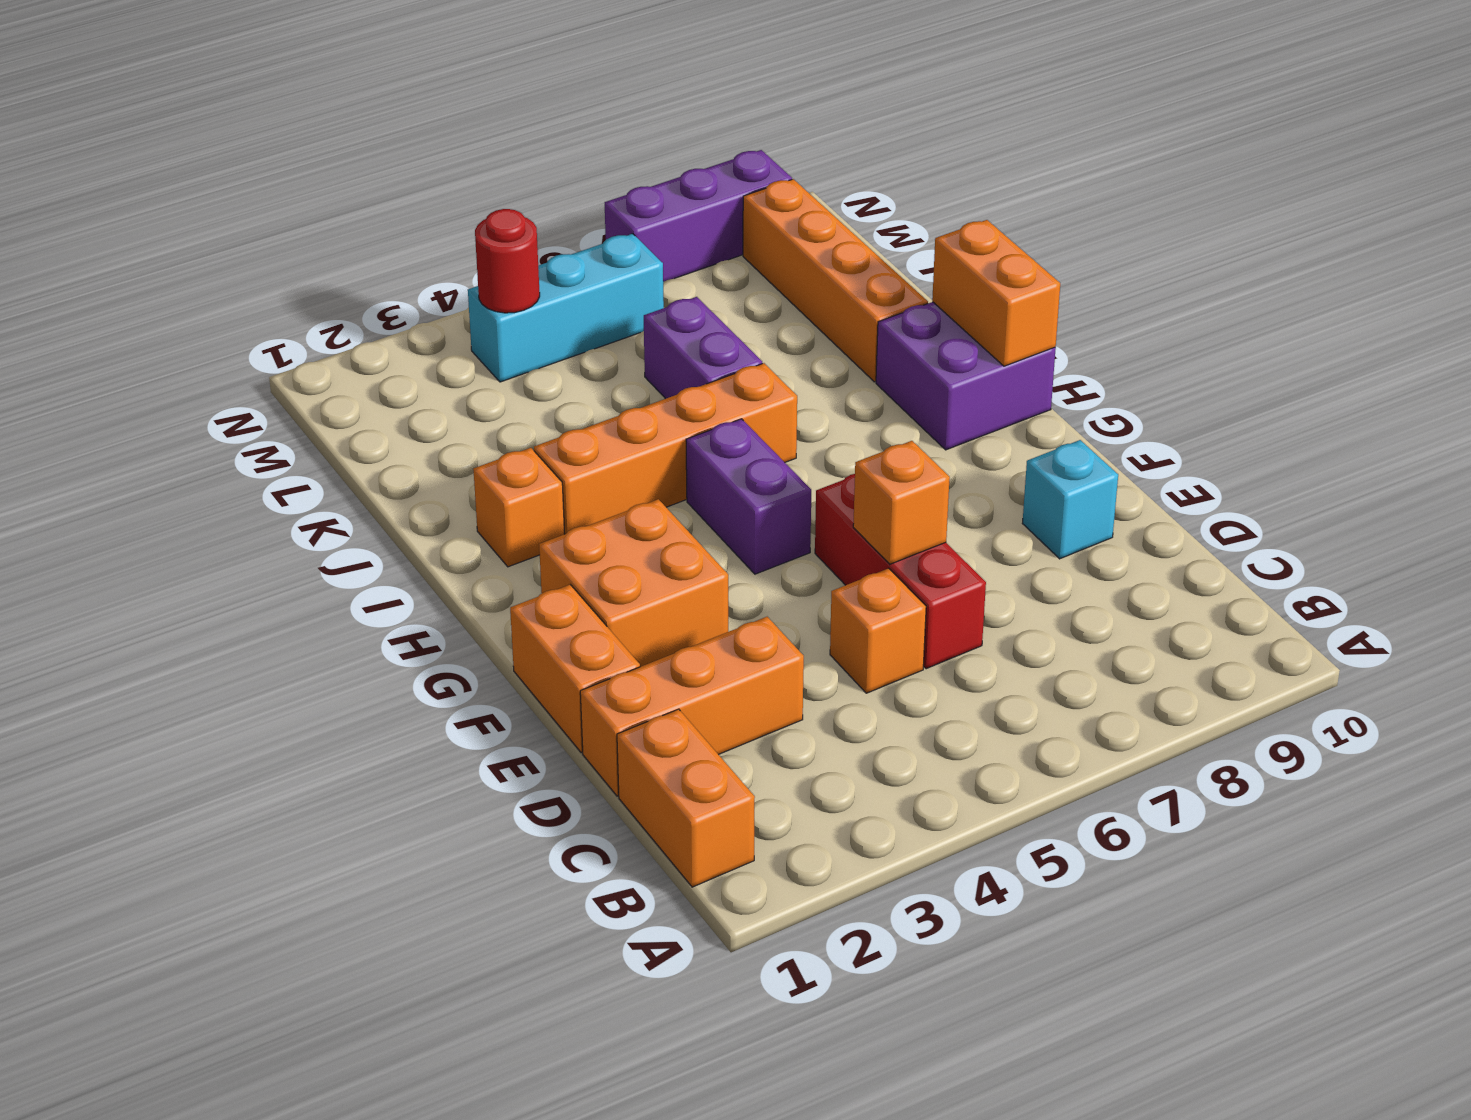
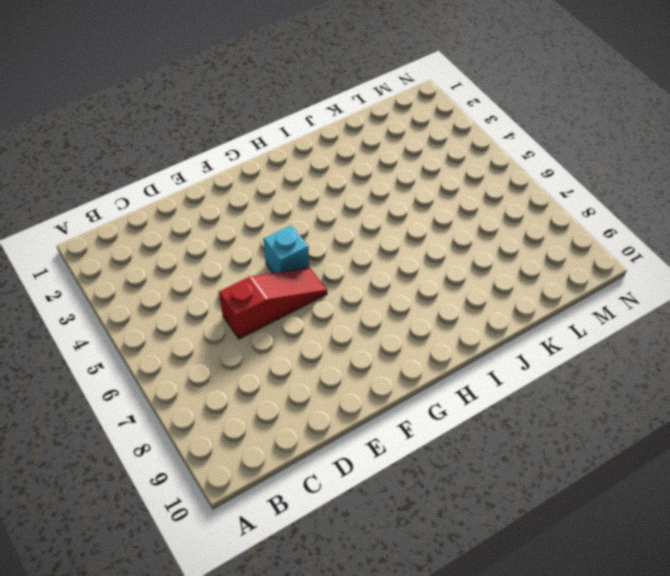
red slope D6:F6 level 1 top D -> red brick D6:F6 level 1
cyan brick F5 level 1 -> cyan brick E9 level 1
none -> orange brick B1:C1 level 1
none -> orange brick D1:D3 level 1
none -> orange brick D5 level 1

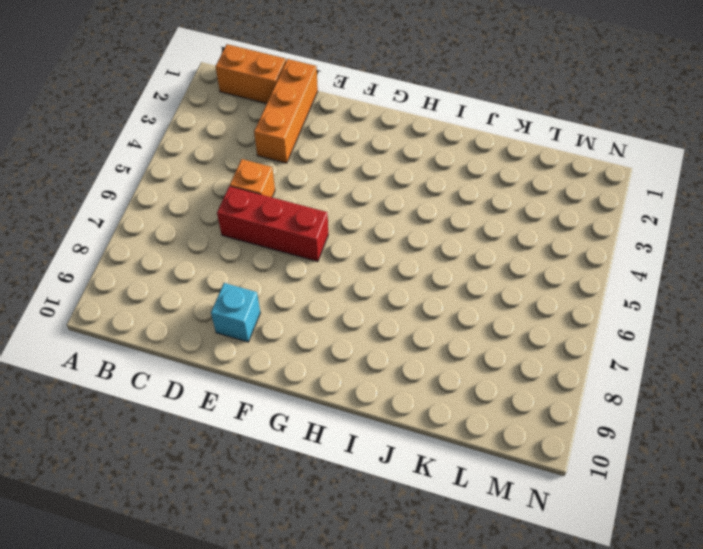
none -> orange brick E1:F1 level 1
none -> orange brick F2:G3 level 1
none -> purple brick G5:H5 level 1

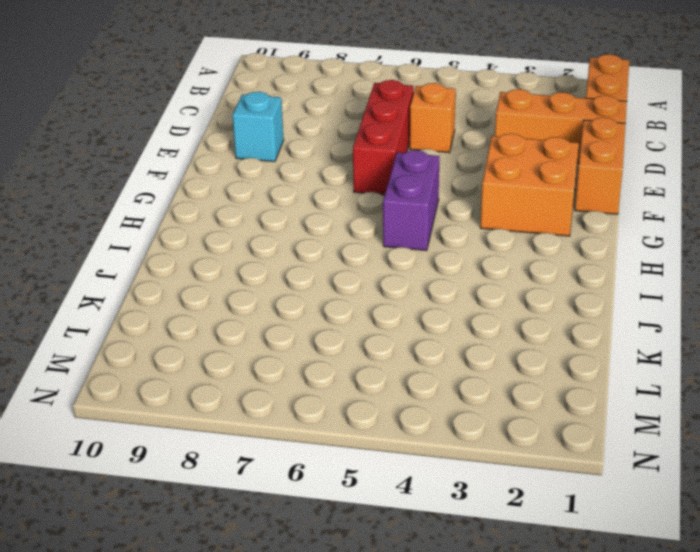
none -> purple brick H9:I10 level 1
none -> orange brick I2 level 1
none -> orange brick I3:I6 level 1

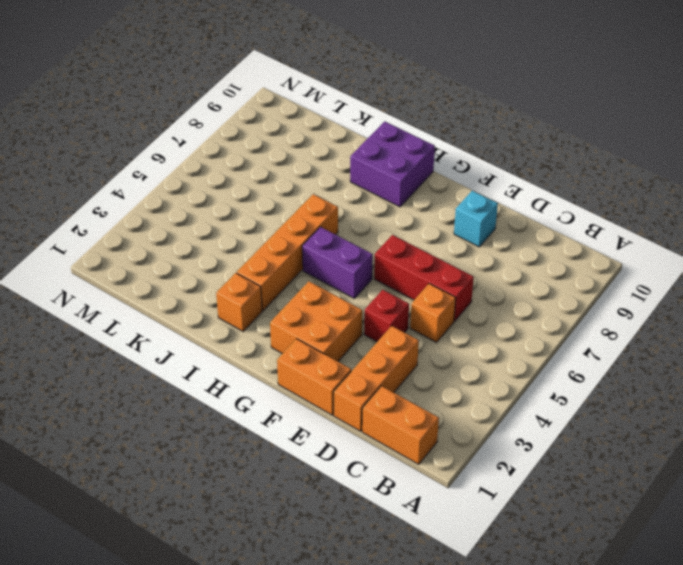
red brick E4 level 1 -> none
none -> purple brick J6:K6 level 1
none -> orange brick J9:M9 level 1
none -> cyan brick M4:M6 level 1

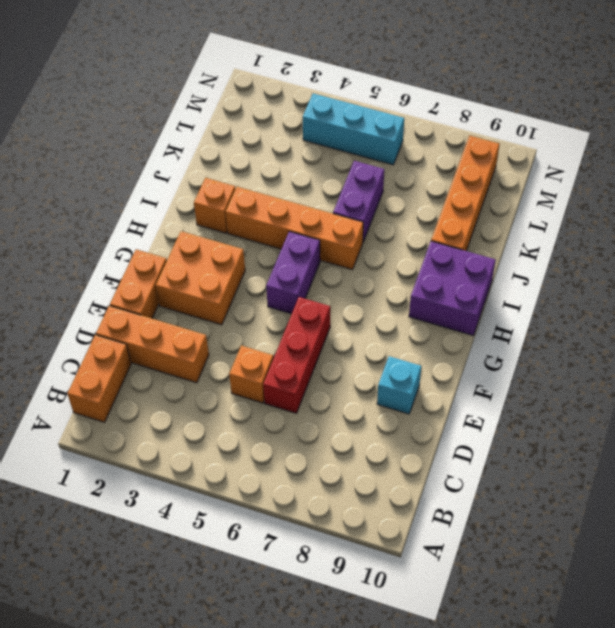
none -> purple brick N7:N9 level 1
none -> orange brick E6 level 2
none -> orange brick H10:I10 level 2

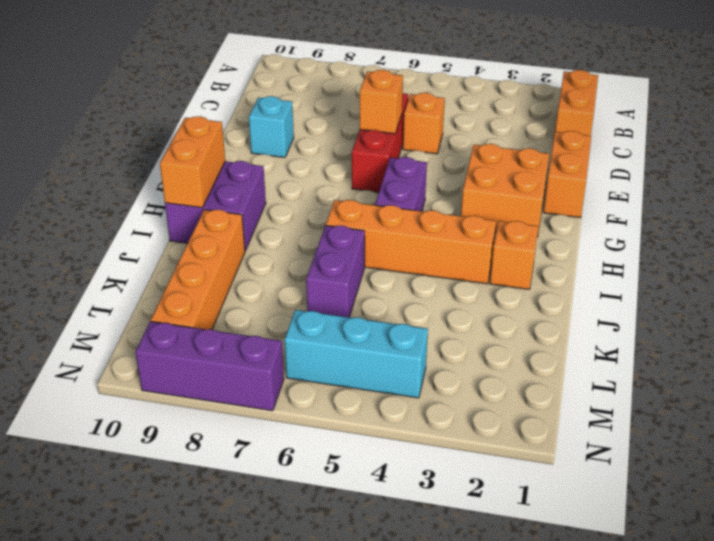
none -> orange brick D1:D3 level 1
none -> red round brick M4 level 2

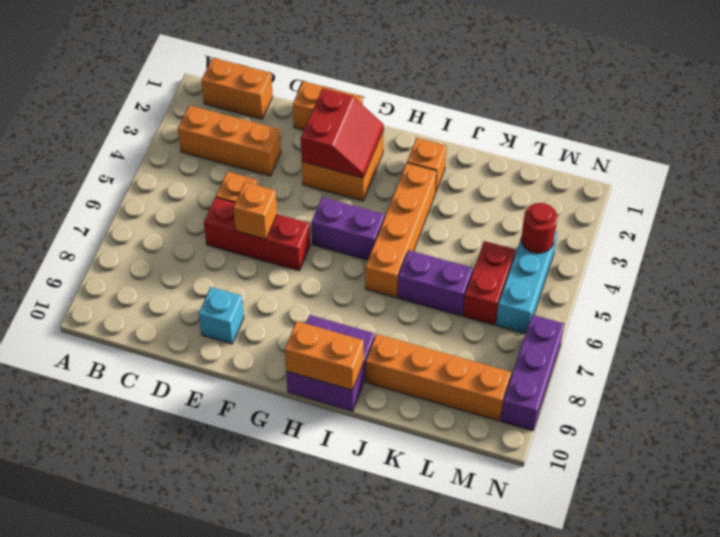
orange brick B3:D3 level 1 -> orange brick D1:D3 level 1
red slope F2:G3 level 2 top F -> none
red brick L5:L6 level 1 -> none

